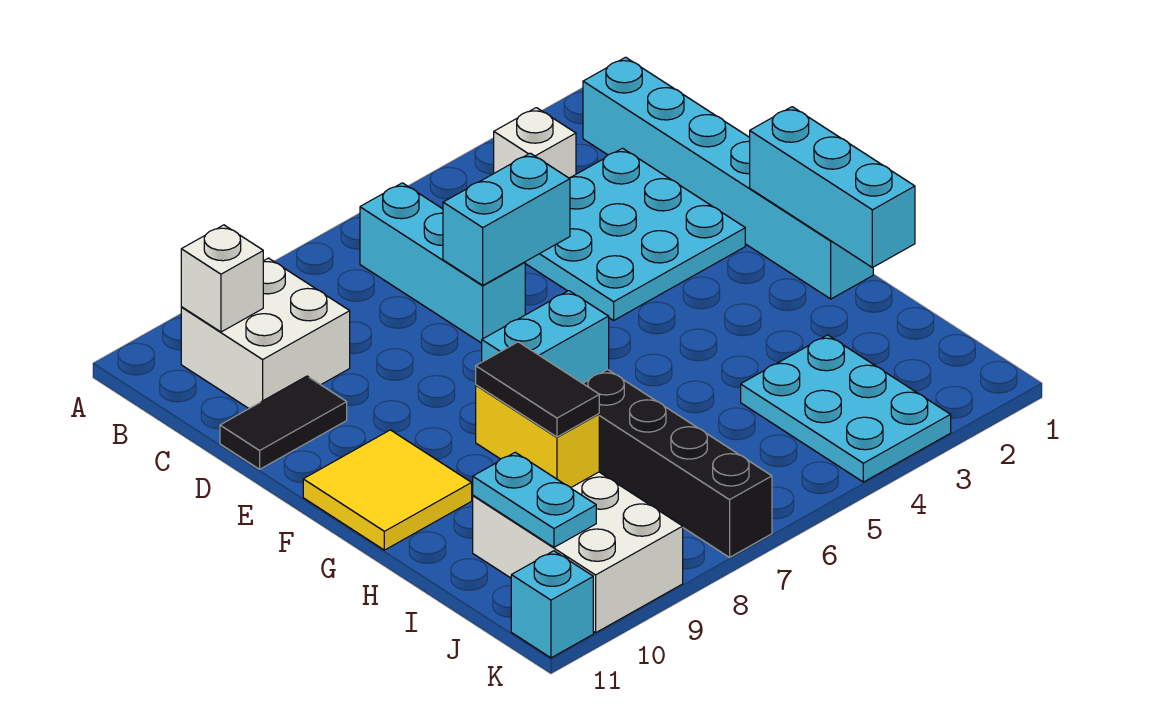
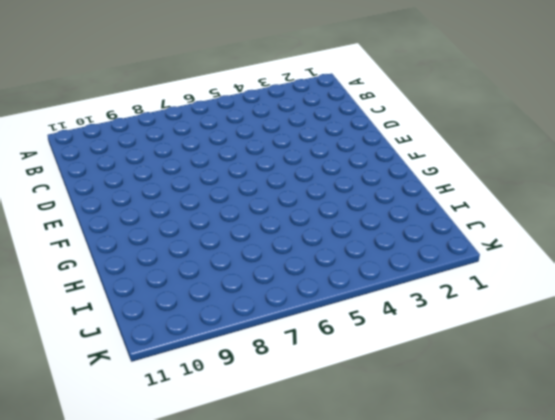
none -> cyan brick B1:G1 level 1
none -> white brick B3 level 1
none -> cyan brick B6:D6 level 1

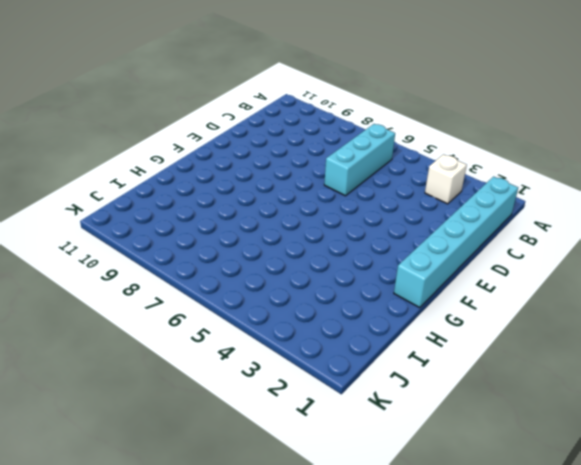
none -> white brick B9:C10 level 1
none -> cyan plate C2:E4 level 1
none -> black tile D10:D11 level 1

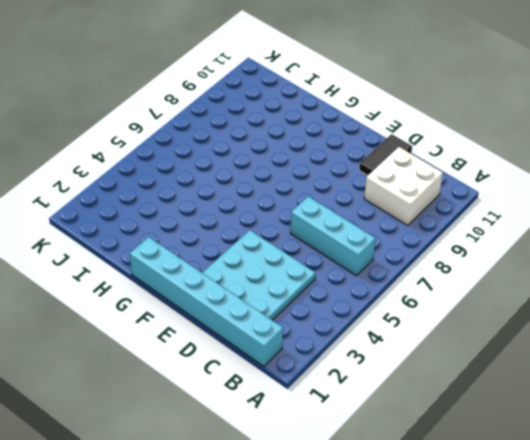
none -> white brick B3 level 1
none -> cyan brick F6:F7 level 1
none -> yellow tile F10:G11 level 1

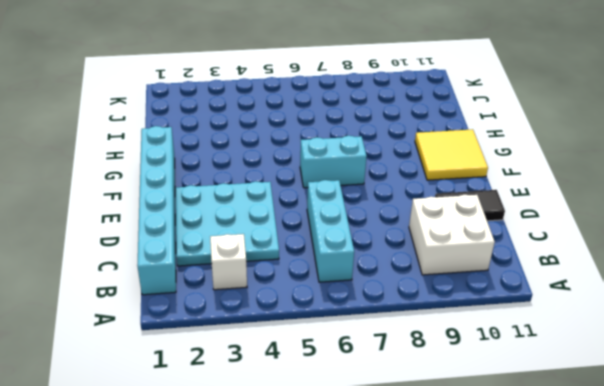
none -> black brick H7:K7 level 1
none -> cyan plate I3:K4 level 1
none -> white brick I9:K10 level 1

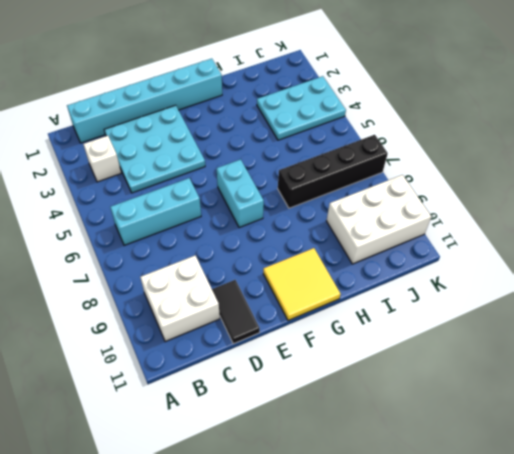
none -> cyan brick K11 level 1
none -> white brick B10 level 2
none -> cyan brick D5:D6 level 2

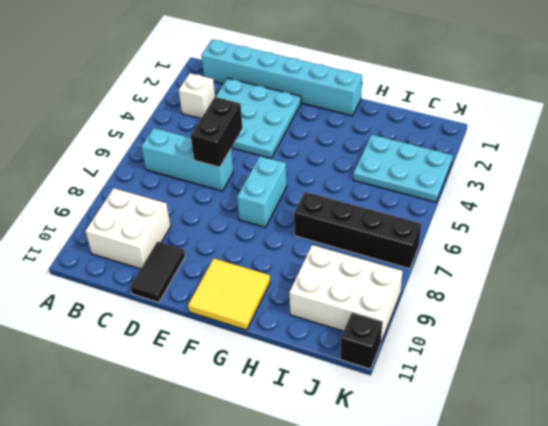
black brick D5:D6 level 2 -> cyan brick D5:D6 level 2
black brick K11 level 1 -> cyan brick K11 level 1
none -> white brick B10 level 2
none -> cyan brick F1:H1 level 2
none -> yellow brick H9:I9 level 2

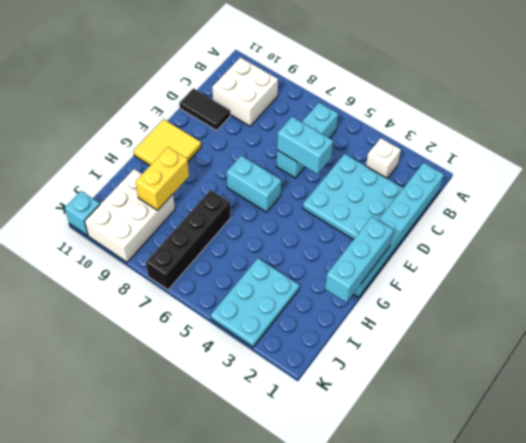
none -> white brick B10 level 2
none -> cyan plate I10:J10 level 2
none -> black tile H9:I9 level 3

